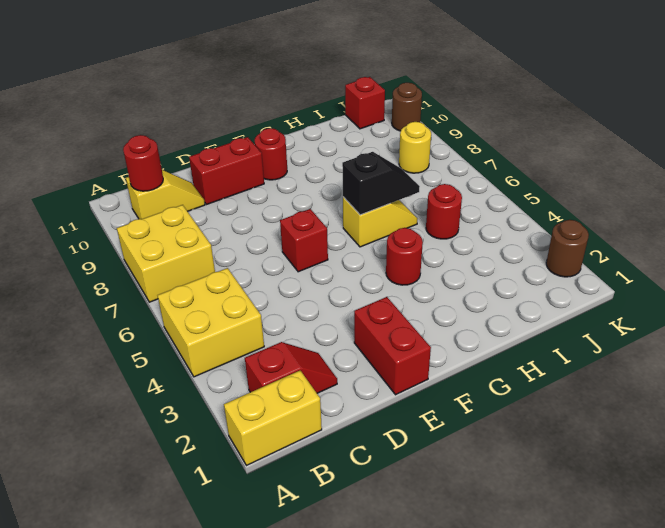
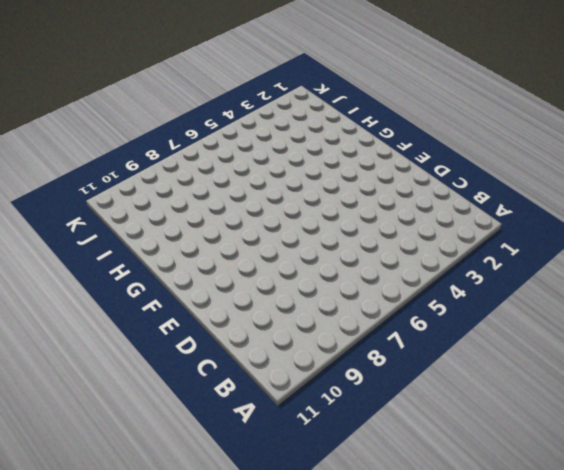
none -> yellow brick A1:B1 level 1
none -> yellow brick A4:B5 level 1
none -> yellow brick A7:B8 level 1

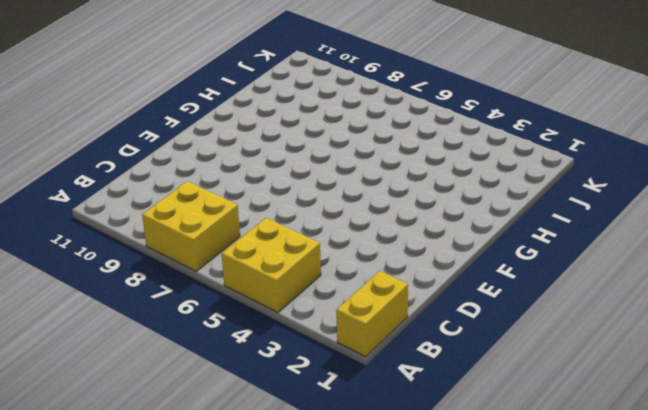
none -> red slope B2:C2 level 1 top B
none -> yellow slope B10:C10 level 1 top B
none -> red brick D10:E10 level 1

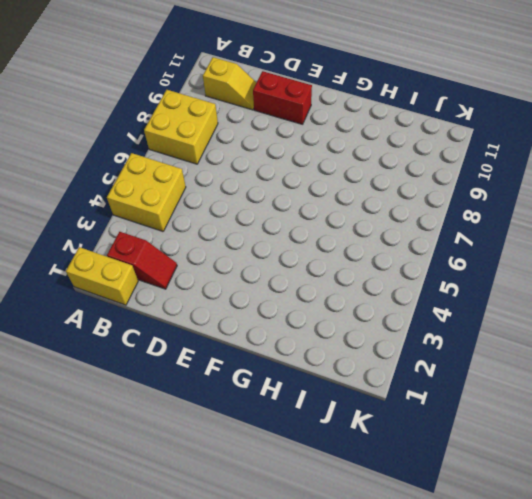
none -> red brick E1:E2 level 1
none -> red brick E6 level 1
none -> red round brick F10 level 1

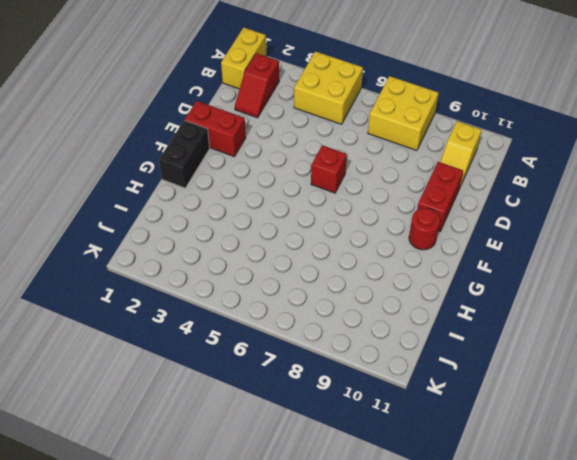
black brick F1:G1 level 1 -> none
none -> red round brick G4 level 1
none -> yellow slope G6:H6 level 1 top G
none -> red round brick I5 level 1

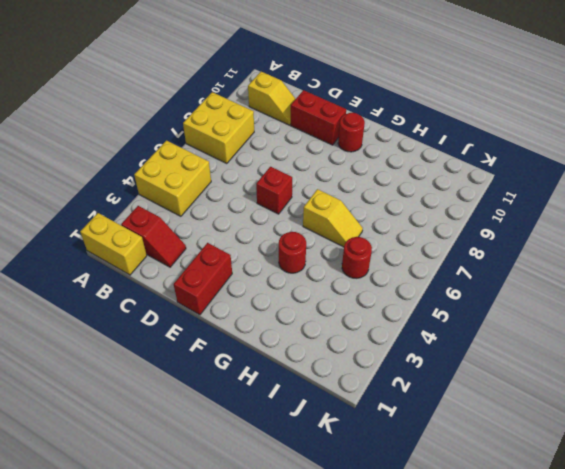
none -> yellow round brick J8 level 1
none -> red brick J11 level 1
none -> brown round brick K2 level 1

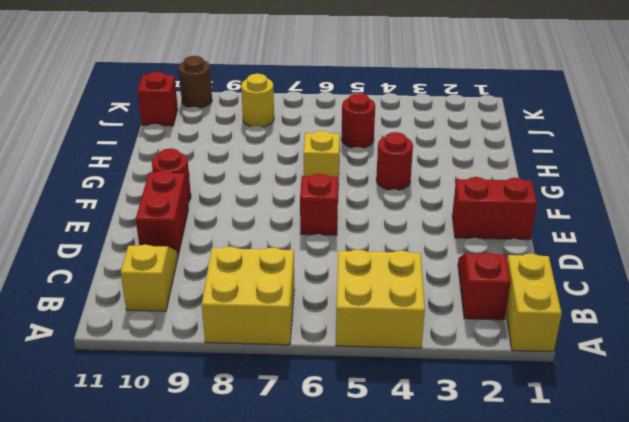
none -> brown round brick K2 level 1
none -> red round brick B10 level 2
none -> black slope G6:H6 level 2 top G

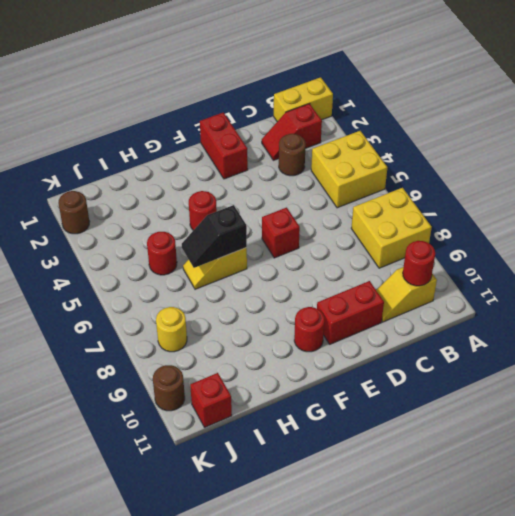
brown round brick C3 level 1 -> none

